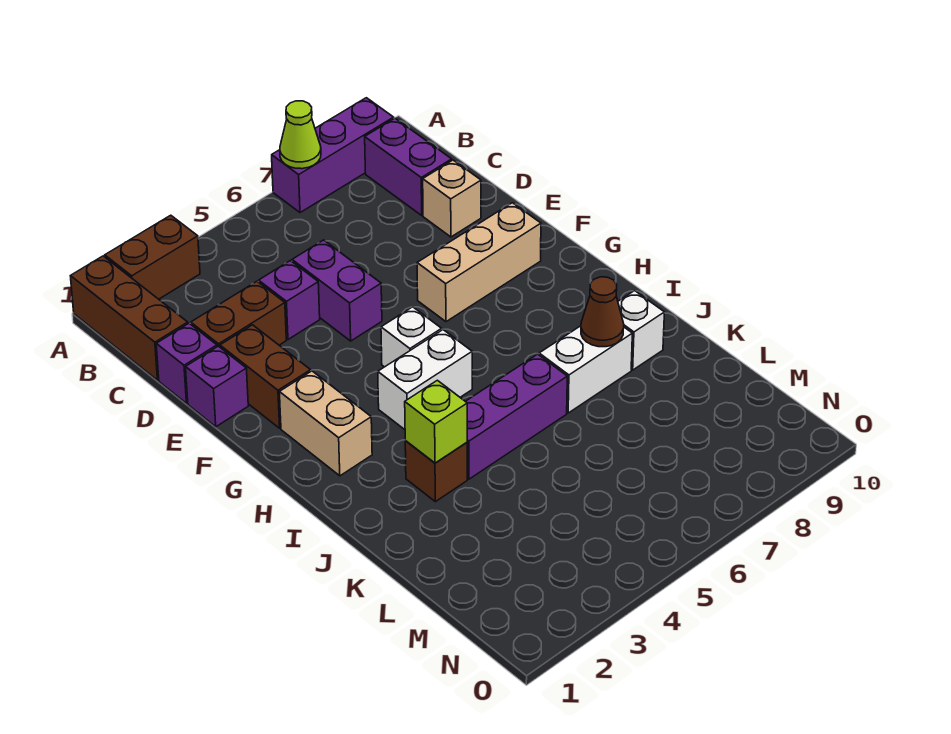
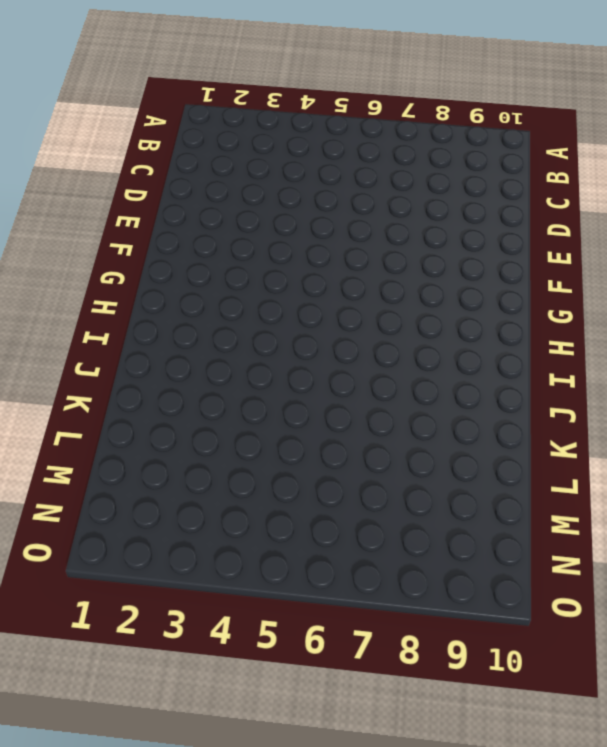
none -> brown brick A1:C1 level 1
none -> brown brick A2:A3 level 1
none -> purple brick A7:A9 level 1

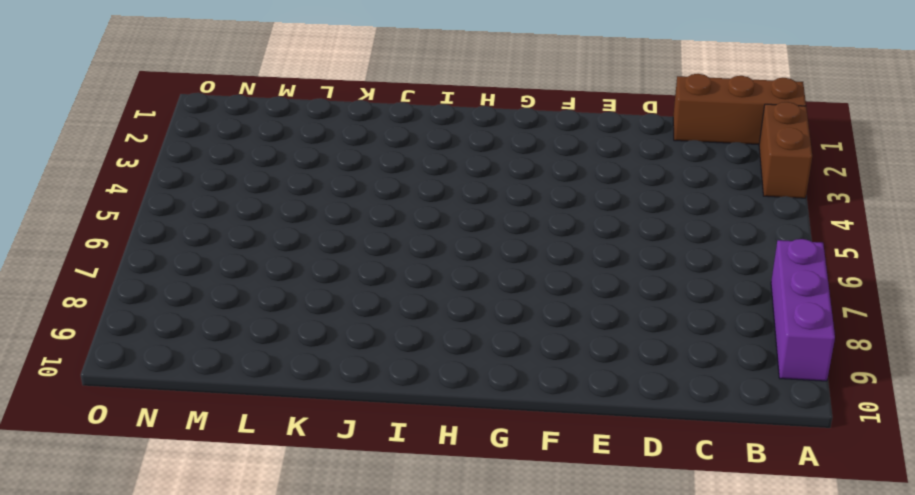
none -> purple brick B9:C9 level 1
none -> purple brick D1 level 1
none -> brown brick D2:D3 level 1

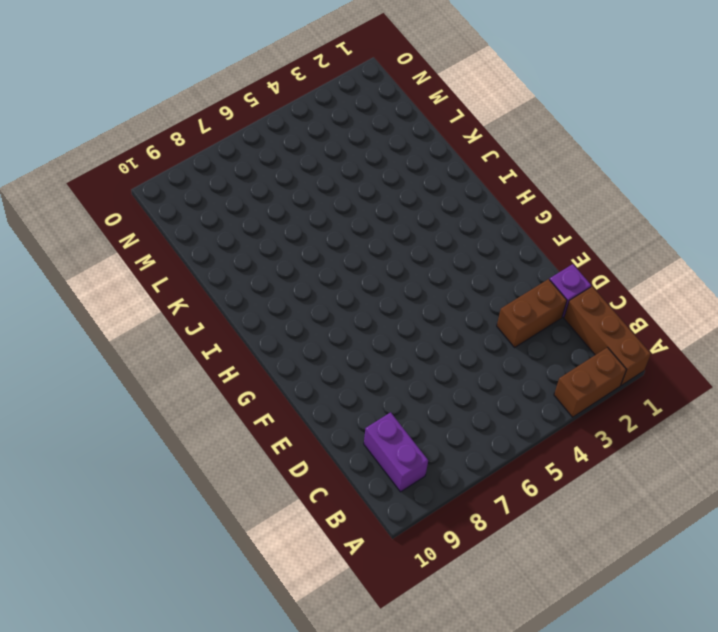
none -> purple brick A7:A9 level 1
none -> purple brick D4 level 1
none -> purple brick D5:E5 level 1

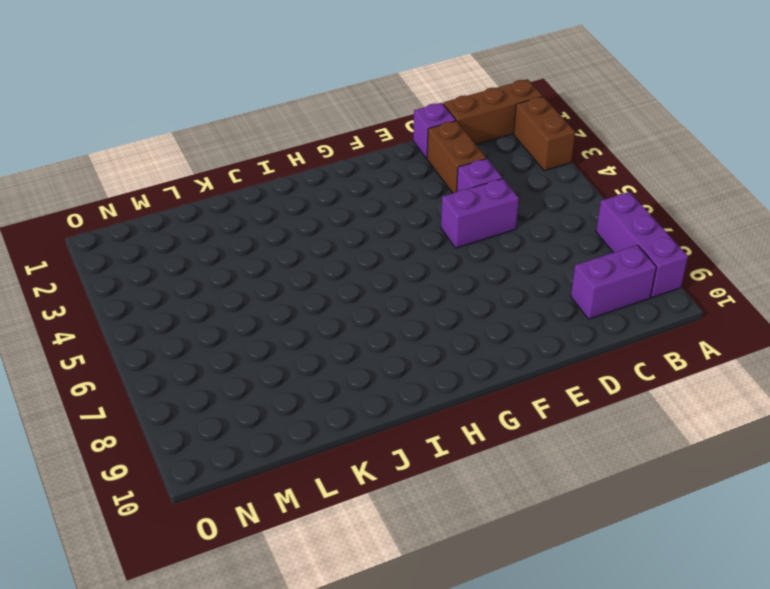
none -> tan brick D9 level 1
none -> purple brick E1 level 1
none -> brown brick E2:F2 level 1

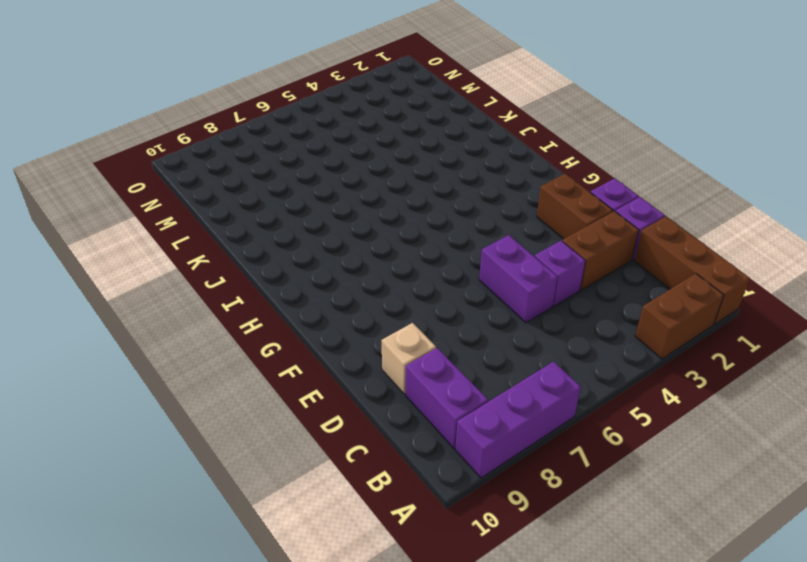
none -> tan brick F7:F9 level 1
none -> tan brick G2:H2 level 1
none -> white brick G5 level 1

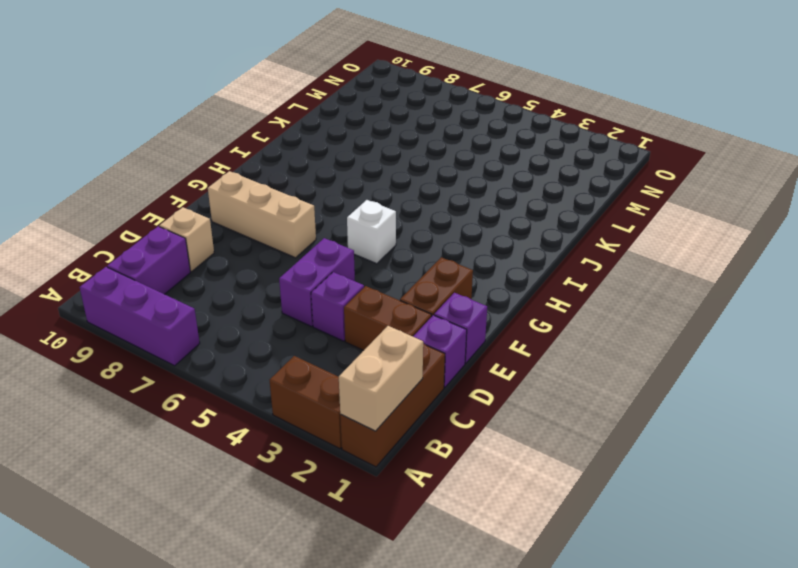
tan brick A1:B1 level 2 -> tan brick G2:H2 level 1
none -> white brick H4:H5 level 1
none -> brown brick J3 level 1
none -> purple brick J4:J6 level 1

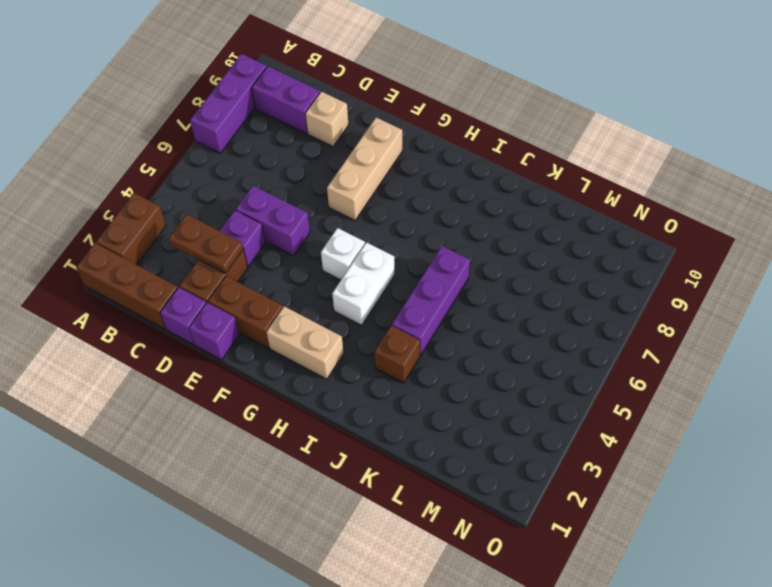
brown plate C3:D3 level 2 -> none
none -> white brick J7:J8 level 1
none -> white brick J9 level 1
none -> lime cone A7 level 2

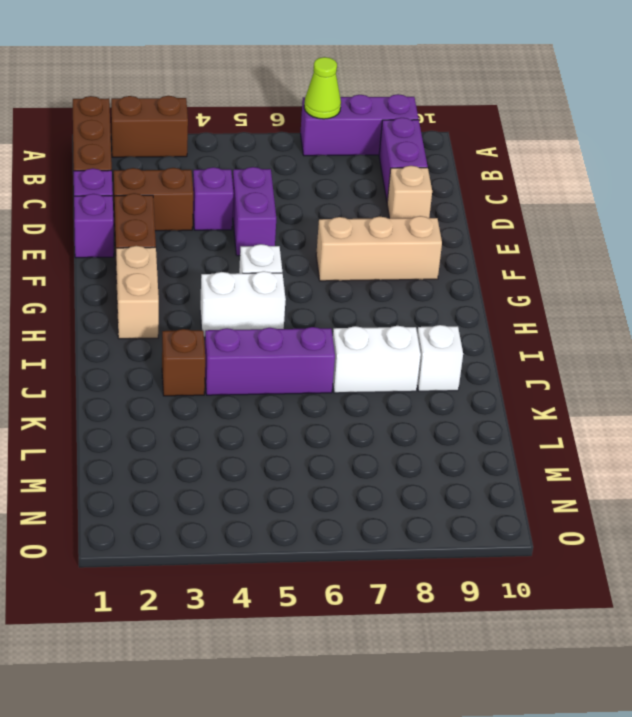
none -> lime brick J3 level 2
none -> brown cone J8 level 2

